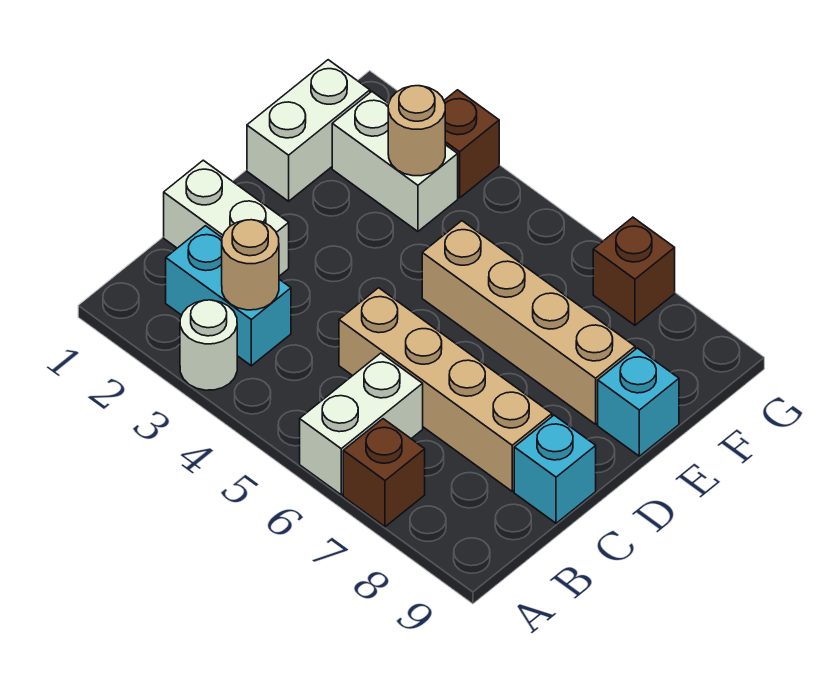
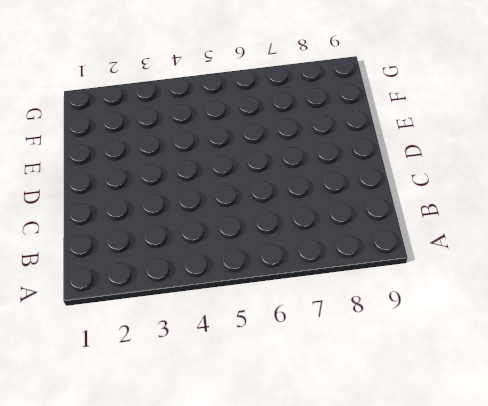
none -> white round brick A3 level 1
none -> white brick A6:B6 level 1
none -> brown brick A7 level 1

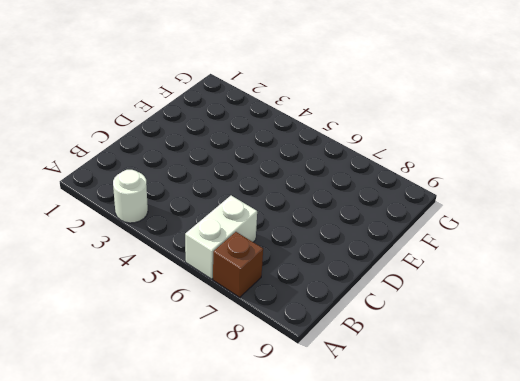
none -> cyan brick B2:B3 level 1
none -> white brick C1:C2 level 1
none -> tan brick C5:C8 level 1

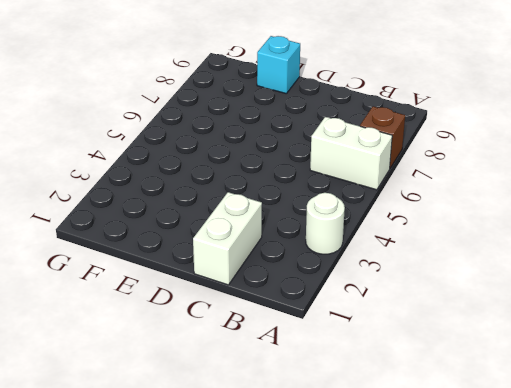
none -> cyan brick B2:B3 level 1
none -> tan brick C5:C8 level 1
none -> cyan brick C9 level 1

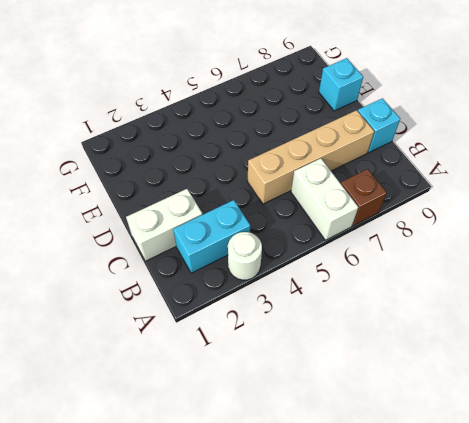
none -> white brick E1:F1 level 1
none -> tan brick E5:E8 level 1
none -> white brick F2:F3 level 1

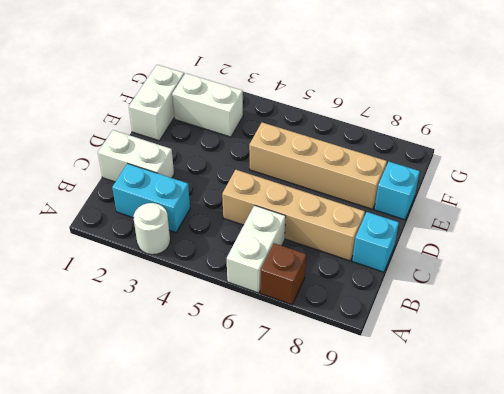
none -> brown brick G3 level 1
none -> brown brick G7 level 1
none -> tan round brick B3 level 2

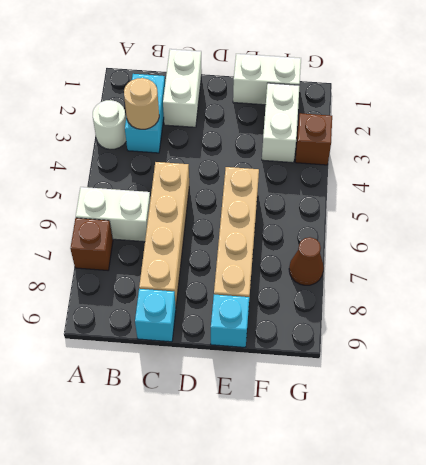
brown cone G7 level 1 -> brown brick G7 level 1
none -> tan round brick F3 level 2

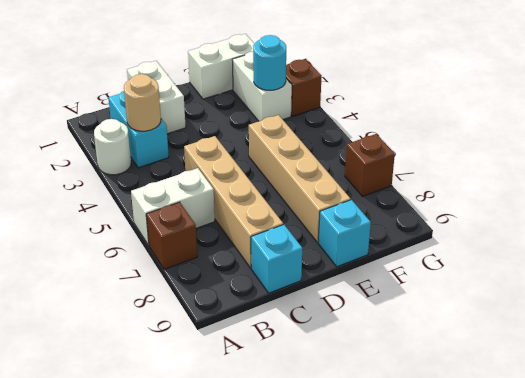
cyan round brick F3 level 2 -> tan round brick F3 level 2

